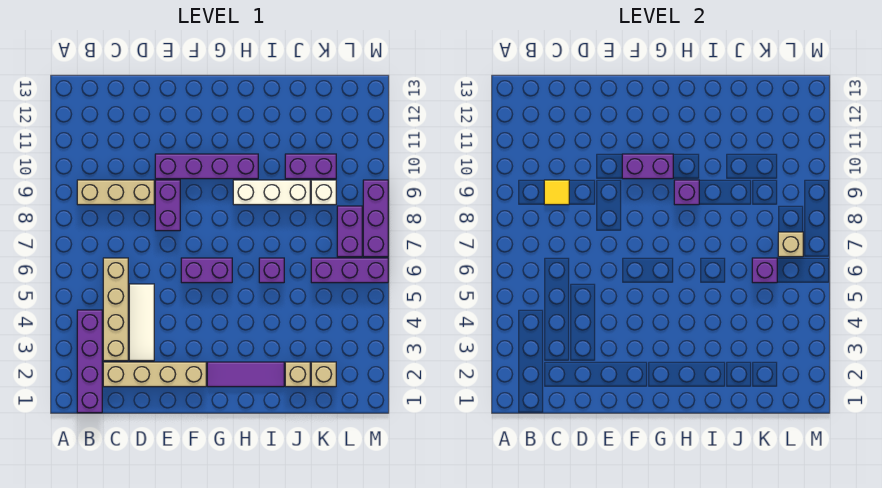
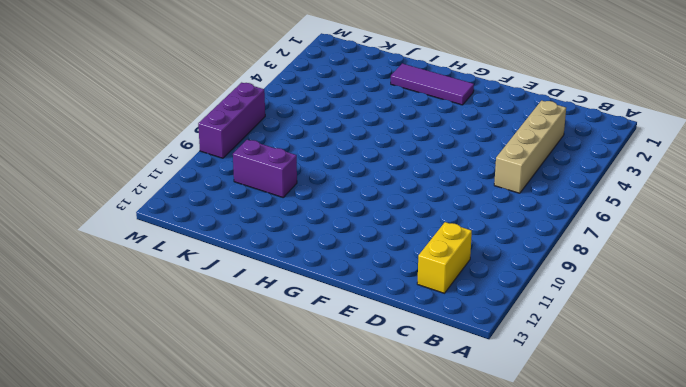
yellow brick C11:C12 level 1 -> none
none -> purple brick B1:B4 level 1
none -> tan brick B9:D9 level 1
none -> tan brick C2:F2 level 1

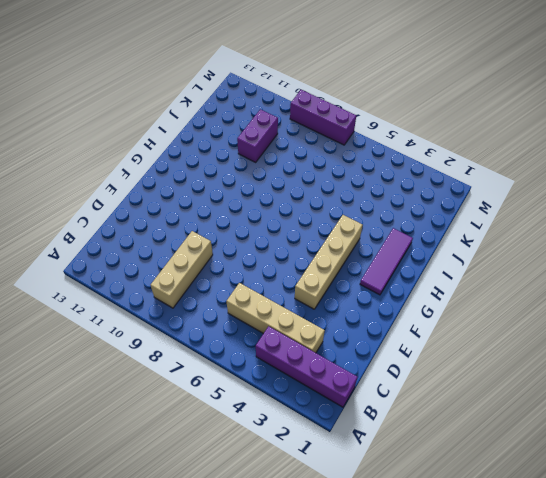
tan brick E4:H4 level 1 -> tan brick C2:F2 level 1
none -> white tile D3:D5 level 1
none -> purple brick E8:E9 level 1
none -> purple brick E10:H10 level 1

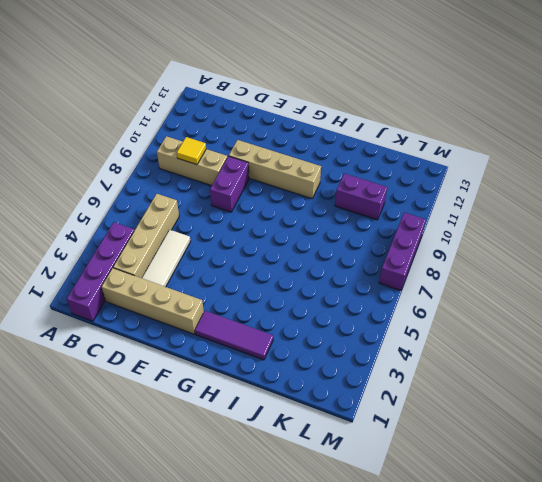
tan brick E10:H10 level 1 -> purple brick E10:H10 level 1
none -> purple brick F6:G6 level 1
none -> white brick H9:J9 level 1
none -> purple brick I6 level 1

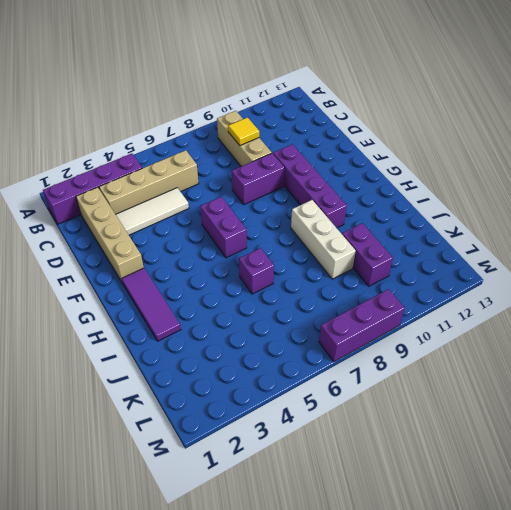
none -> tan brick J2 level 1
none -> tan brick K2 level 1
none -> purple brick K6:M6 level 1

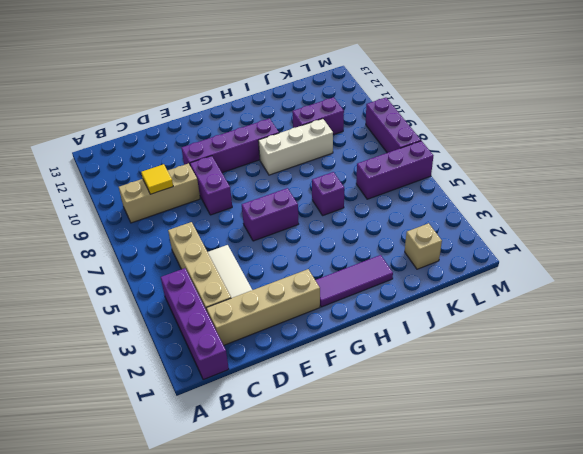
none -> tan brick J2 level 1
none -> white brick K9 level 1
none -> purple brick L7:L8 level 1

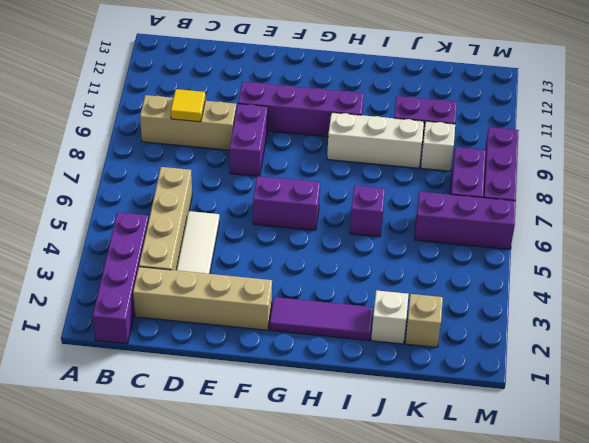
white brick J2 level 1 -> tan brick J2 level 1
none -> purple brick F10:G10 level 2
none -> purple brick H9 level 2
none -> purple brick K6 level 2

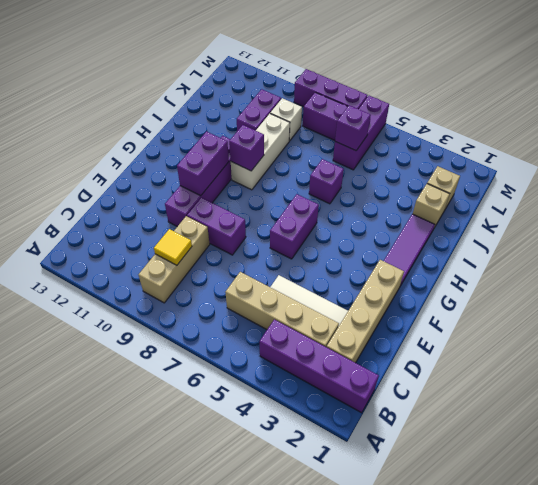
none -> tan brick L7 level 2

